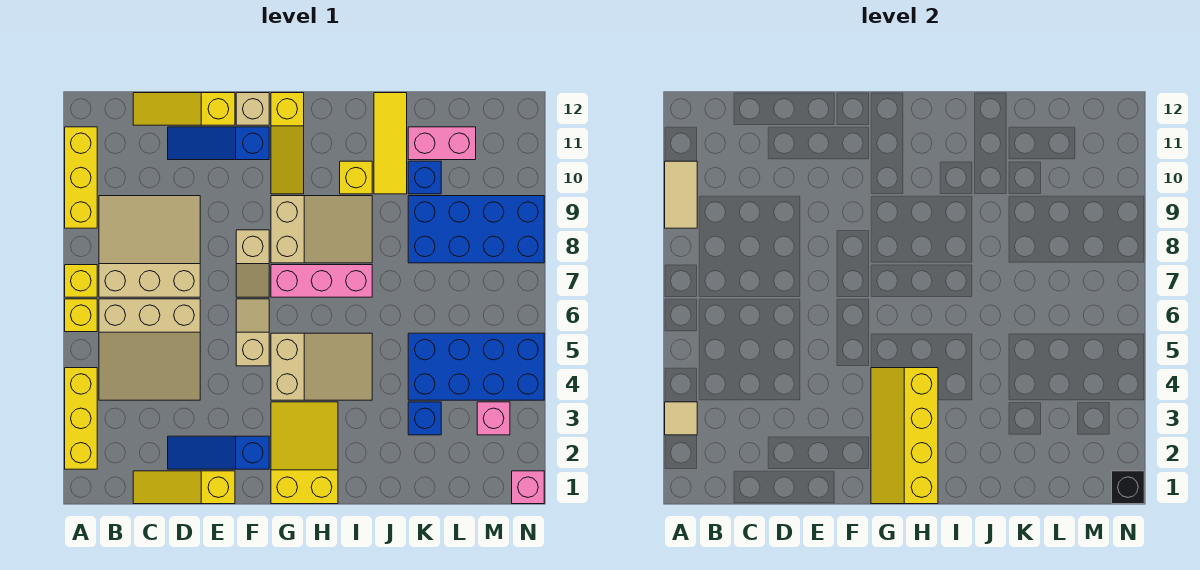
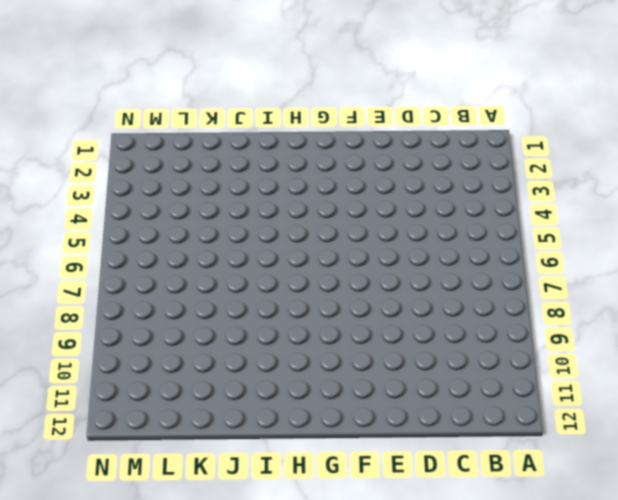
none -> yellow brick A2:A4 level 1
none -> yellow brick A6 level 1
none -> yellow brick A7 level 1
none -> yellow brick A9:A11 level 1

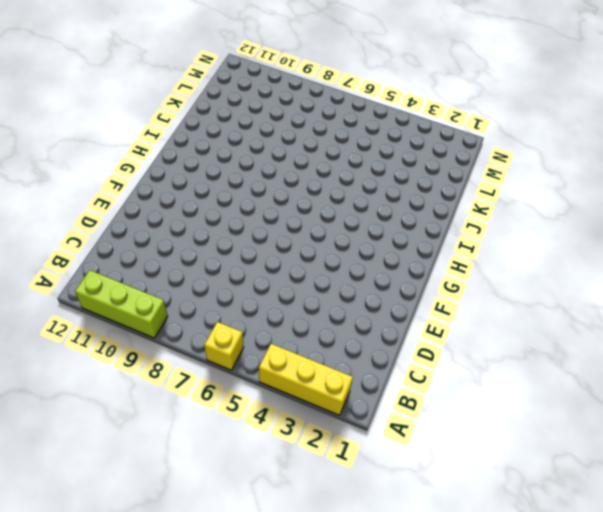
lime brick A9:A11 level 1 -> yellow brick A9:A11 level 1
none -> yellow brick A7 level 1
none -> tan slope B4:D6 level 1 top 6
none -> tan slope B7:D9 level 1 top 7
none -> yellow slope C1:E1 level 1 top E

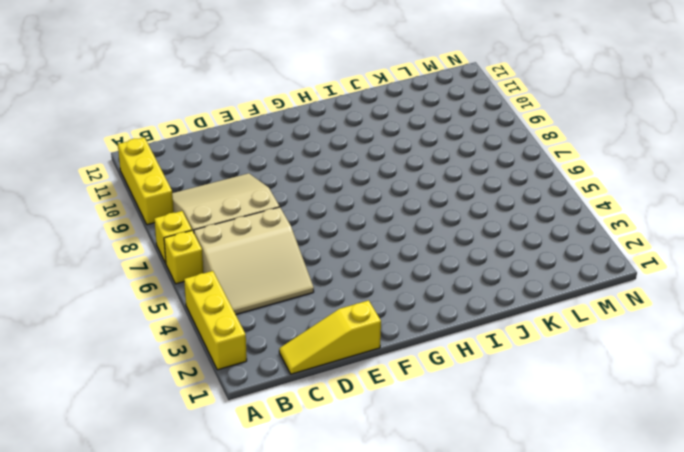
none -> yellow slope C12:E12 level 1 top E
none -> blue slope D2:F2 level 1 top F
none -> blue slope D11:F11 level 1 top F
none -> tan slope F5:F6 level 1 top 5

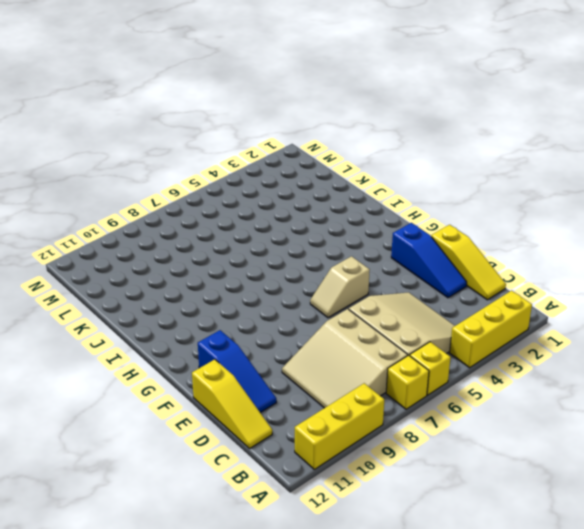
none -> tan slope F7:F8 level 1 top 8
none -> tan brick F12 level 1
none -> yellow slope G1:H3 level 1 top 1
none -> tan slope G4:I5 level 1 top G

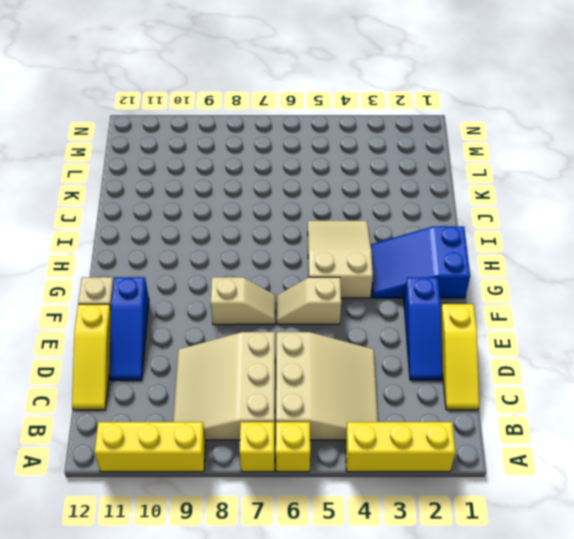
blue slope G1:H3 level 1 top 1 -> yellow slope G1:H3 level 1 top 1
none -> pink brick G7:I7 level 1
none -> tan slope G8:I9 level 1 top G
none -> yellow slope G10:G12 level 1 top 12
none -> yellow brick I10 level 1

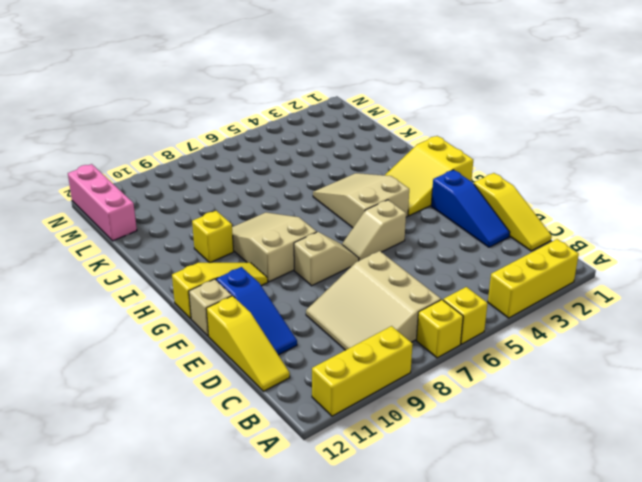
pink brick L12:N12 level 1 -> pink brick G7:I7 level 1
none -> tan slope B4:D6 level 1 top 6
none -> yellow tile J10:J12 level 1
none -> blue brick K3 level 1
none -> blue brick K4:N5 level 1

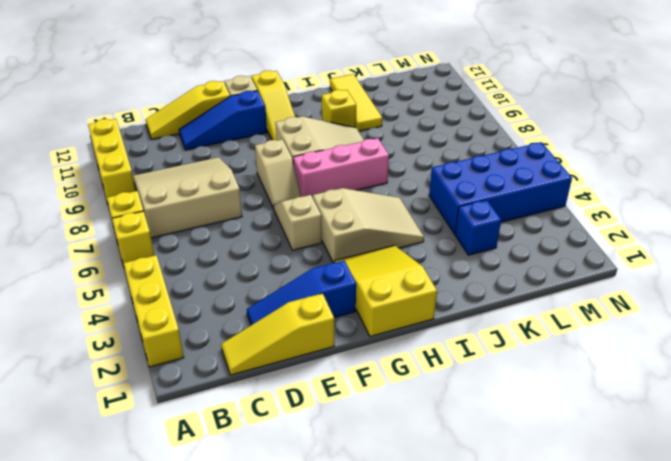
none -> tan slope B4:D6 level 1 top 6
none -> blue brick K8:N9 level 1
none -> blue brick K10 level 1
none -> pink brick K11:L11 level 1

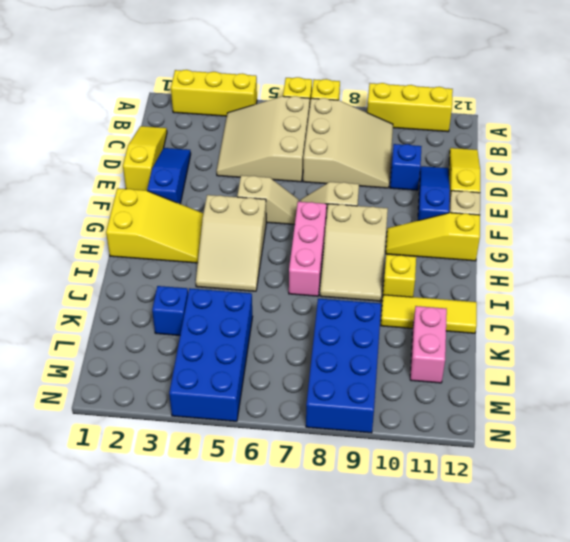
blue brick D10 level 1 -> blue brick K10 level 1
none -> pink brick M3 level 1
none -> pink brick N1 level 1
none -> tan tile A3 level 2
none -> tan tile A9:A10 level 2

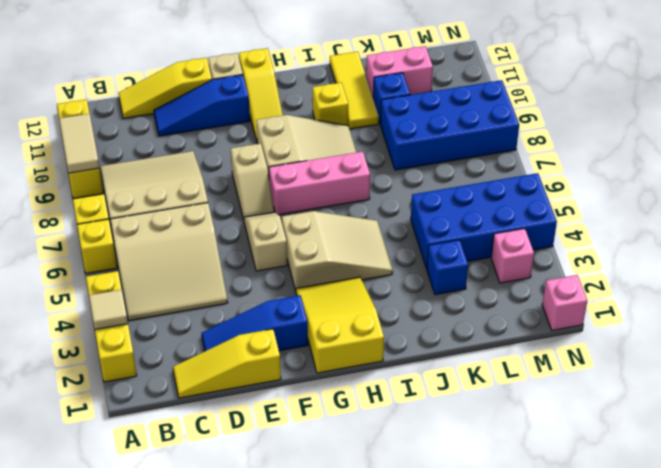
none -> yellow slope G1:H4 level 2 top H
none -> black brick N1 level 2

